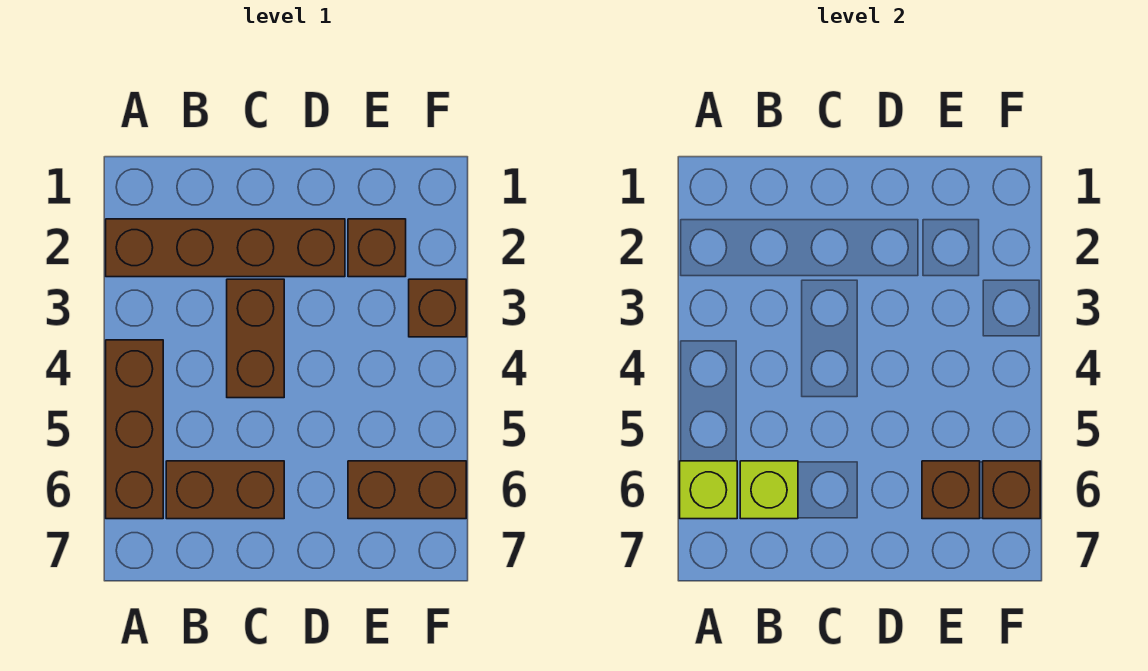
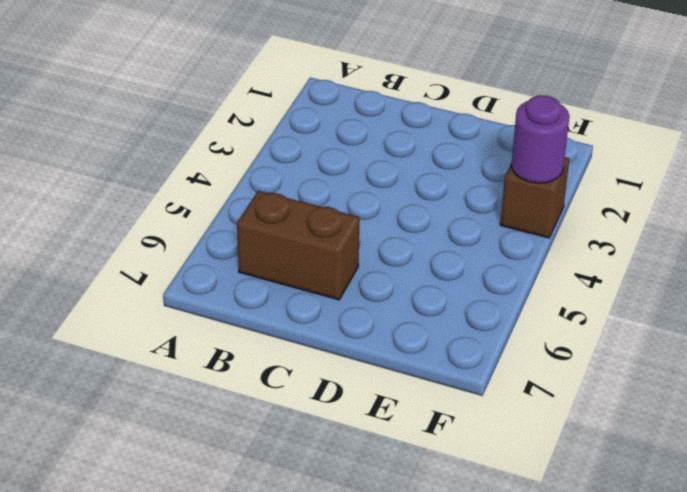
purple round brick F3 level 2 -> none
none -> brown brick A2:D2 level 1
none -> brown brick A4:A6 level 1

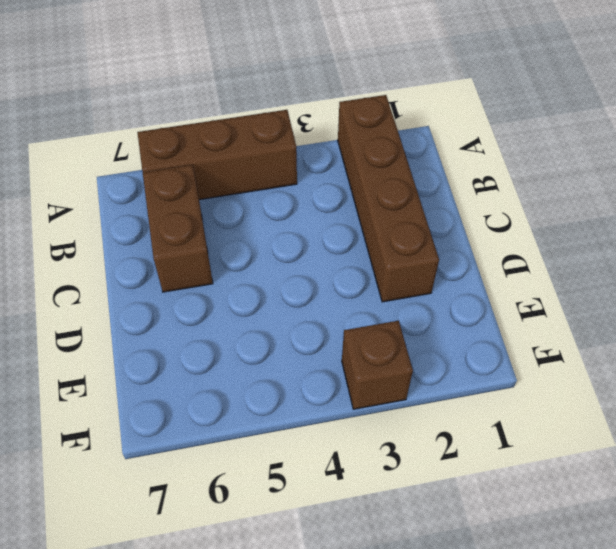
none -> brown brick C3:C4 level 1
none -> brown brick E2 level 1

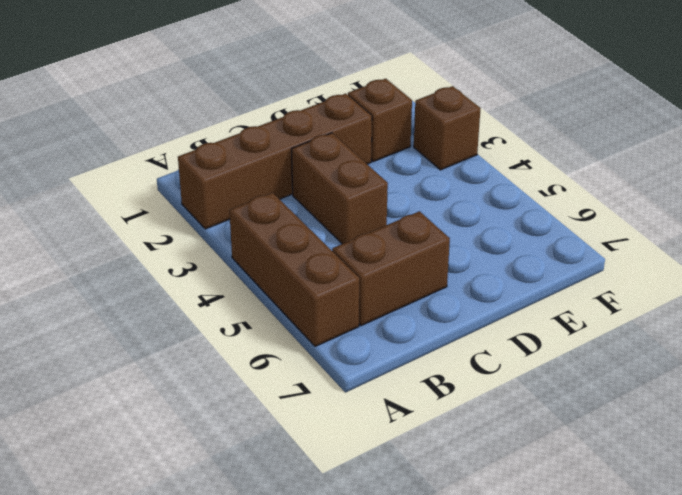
none -> brown brick E6:F6 level 1
none -> lime brick A6 level 2

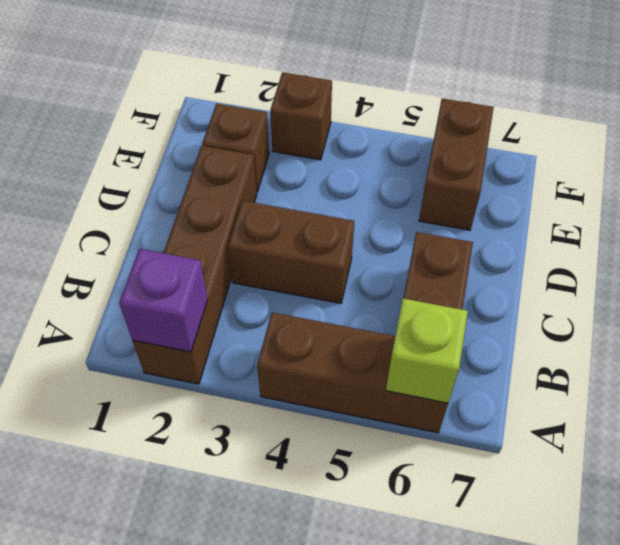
purple brick A2 level 2 -> none
none -> lime brick B6 level 2
none -> brown brick E6 level 2

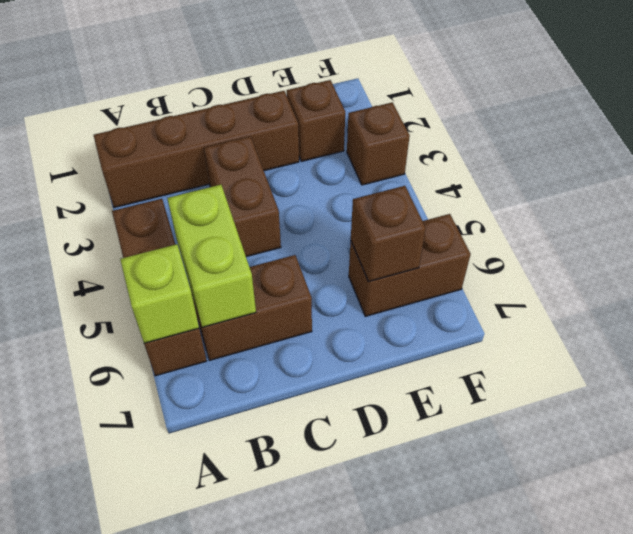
lime brick B5:B6 level 2 -> lime brick B6 level 2
none -> brown brick F6 level 2

